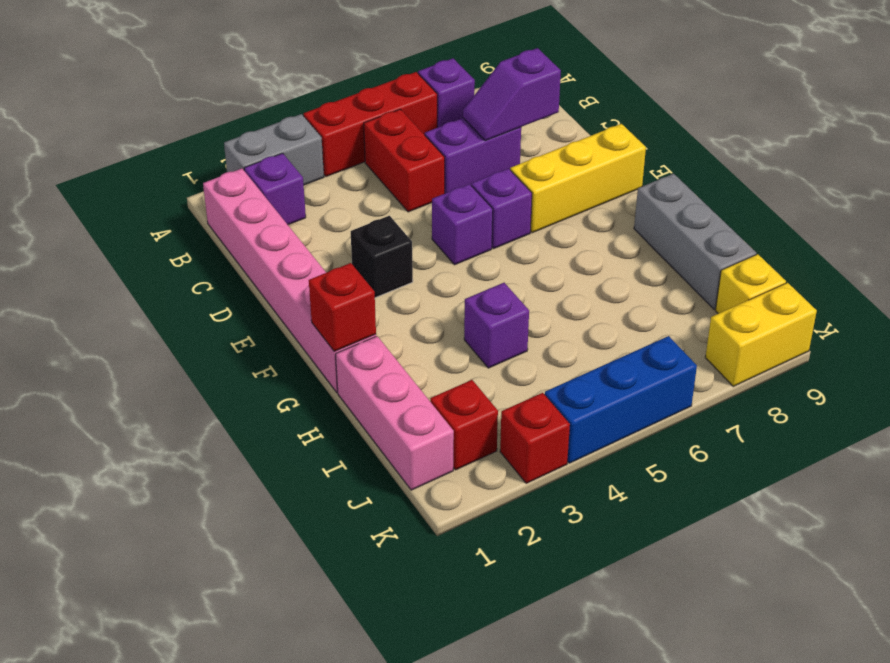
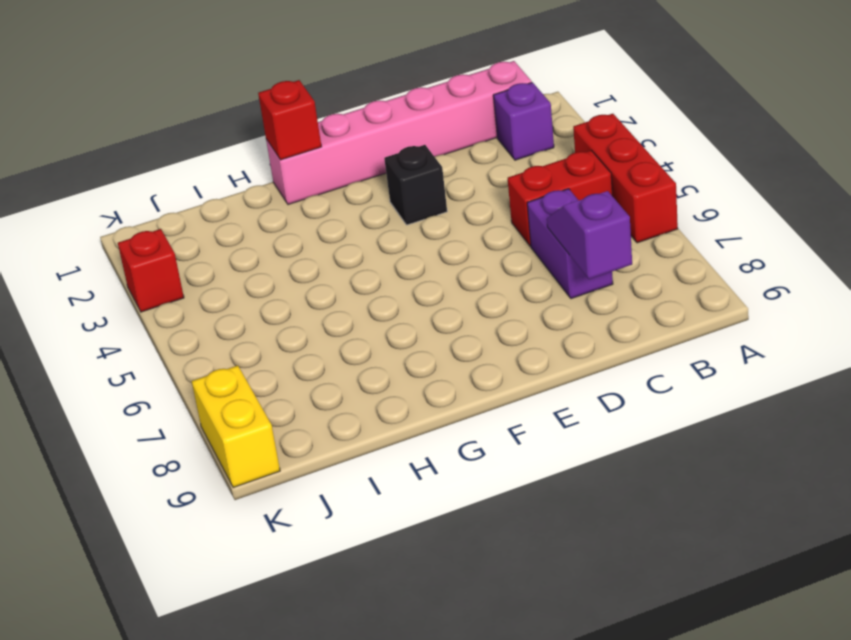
none -> grey brick A2:A3 level 1
none -> purple brick A7 level 1
none -> purple brick E5 level 1

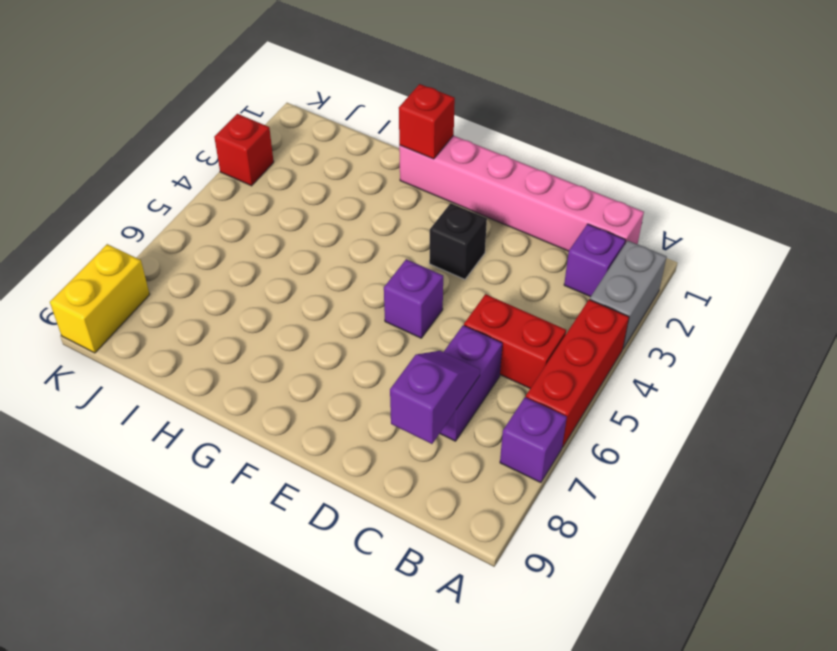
none -> purple brick E6 level 1
none -> yellow brick E7:E9 level 1
none -> grey brick G9:I9 level 1

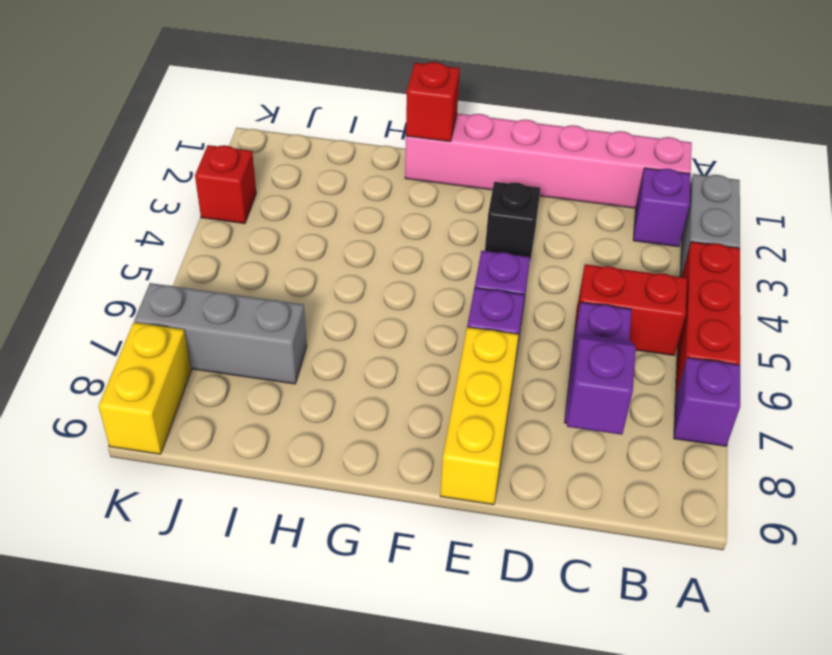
grey brick I7:K7 level 1 -> grey brick G9:I9 level 1
none -> pink brick H1:J1 level 1
none -> purple brick H4 level 1
none -> red brick J2 level 1

